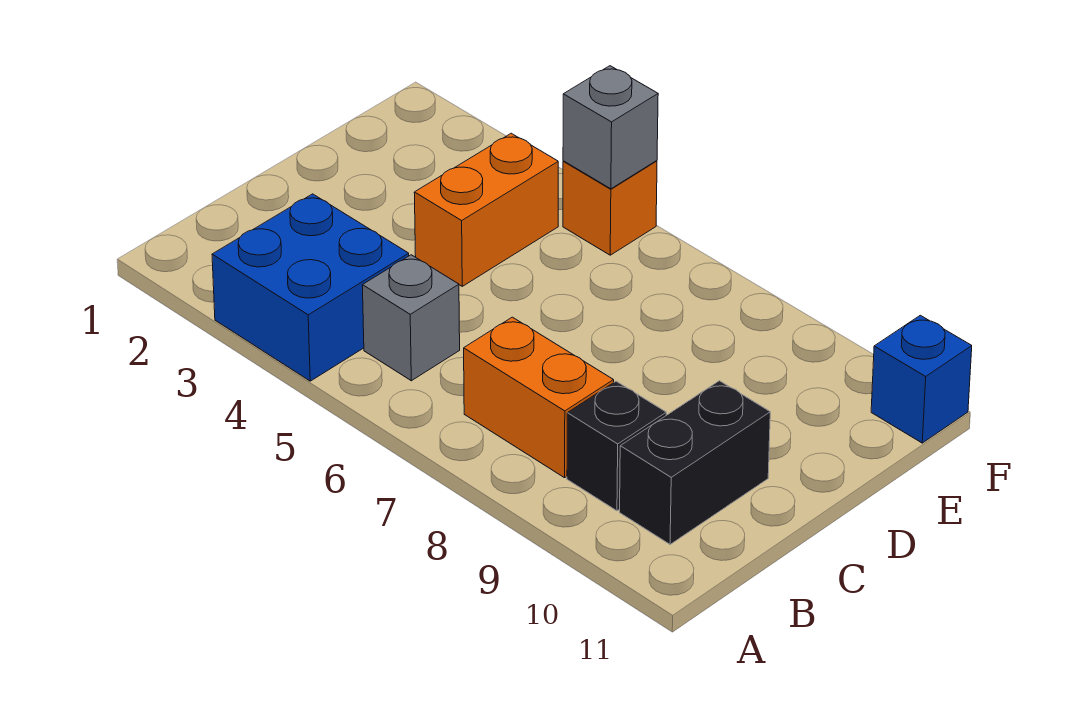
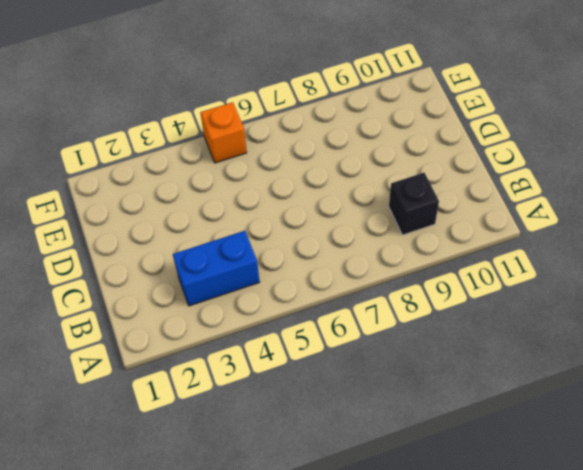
blue brick B3:B4 level 1 -> blue brick A3:B4 level 1
none -> grey brick B5 level 1
none -> orange brick B7:B8 level 1

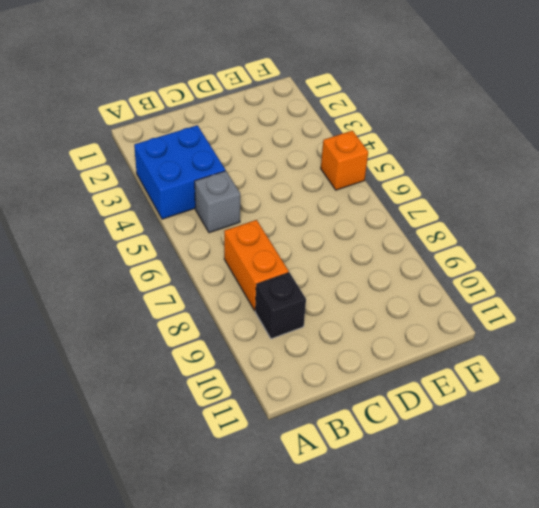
none -> black brick B10:C10 level 1
none -> orange brick D4:E4 level 1

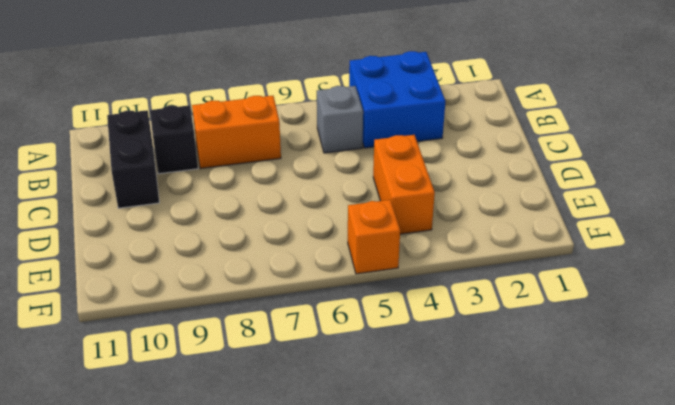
none -> blue brick F11 level 1
none -> grey brick F5 level 2

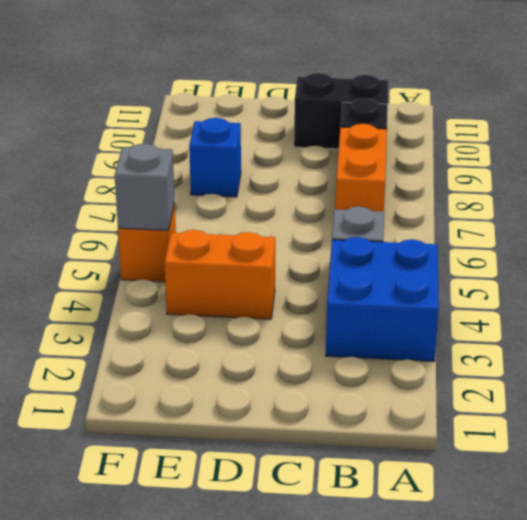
blue brick E8 level 1 -> blue brick F11 level 1

